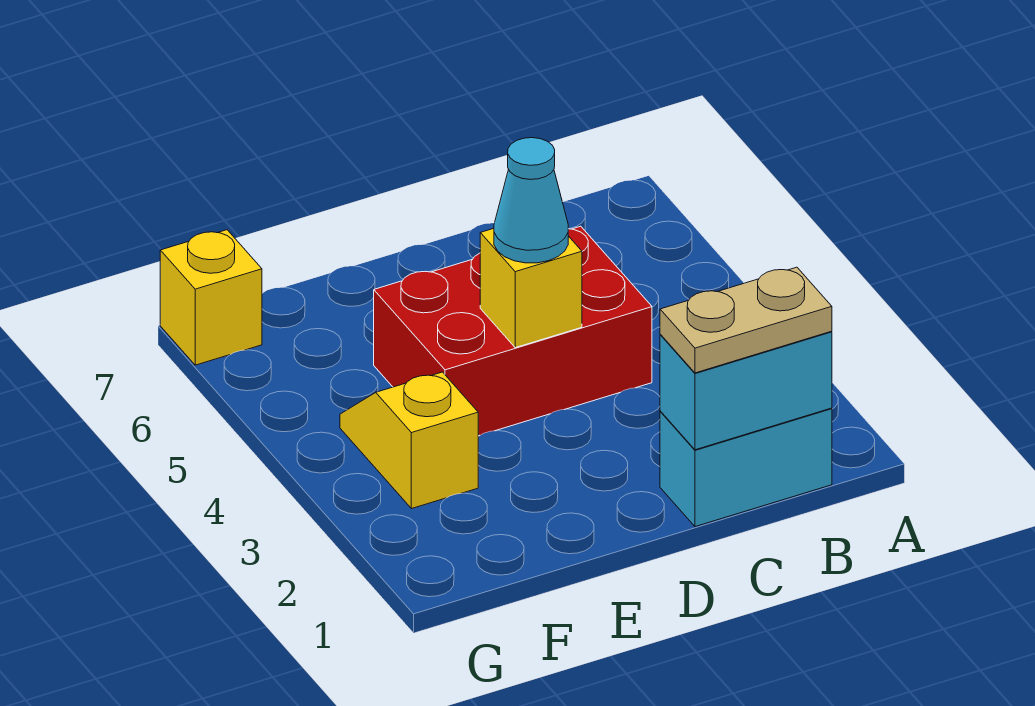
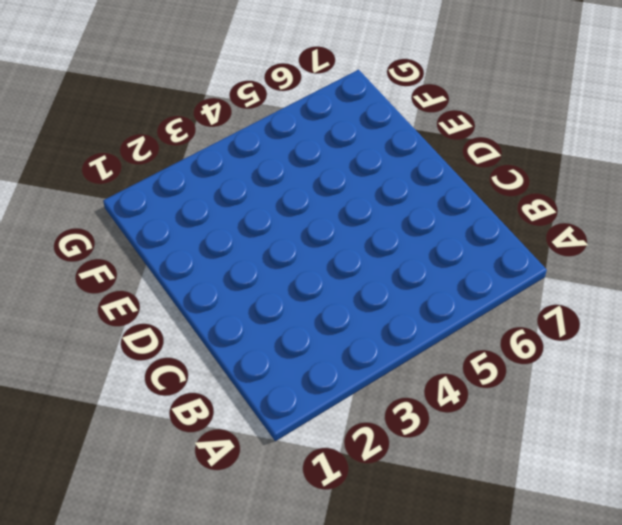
none -> cyan brick B1:C1 level 1
none -> red brick C4:E5 level 1

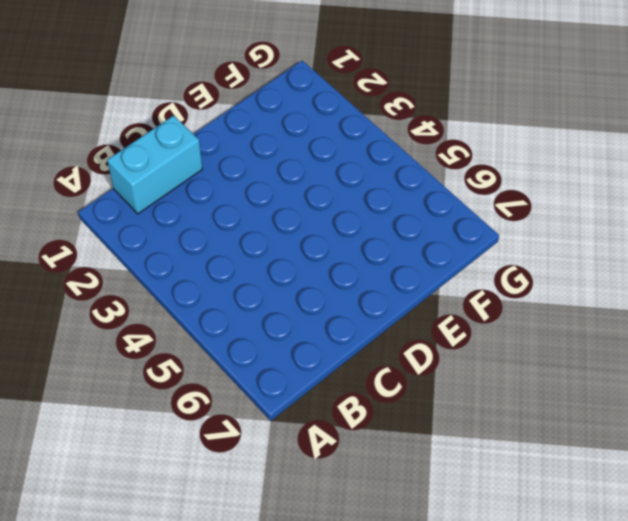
none -> red brick C4:E5 level 1
none -> yellow slope F3:F4 level 1 top 3

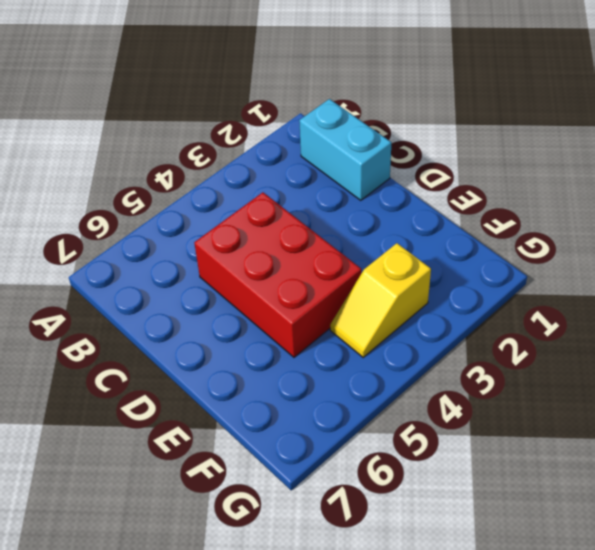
none -> yellow brick G7 level 1
none -> cyan brick B1:C1 level 2

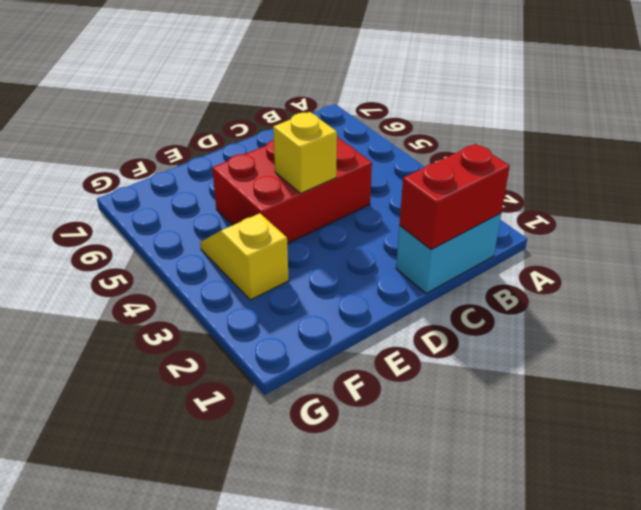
red brick B1:C1 level 2 -> cyan brick B1:C1 level 2
none -> yellow brick G7 level 1
none -> tan plate B1:C1 level 3

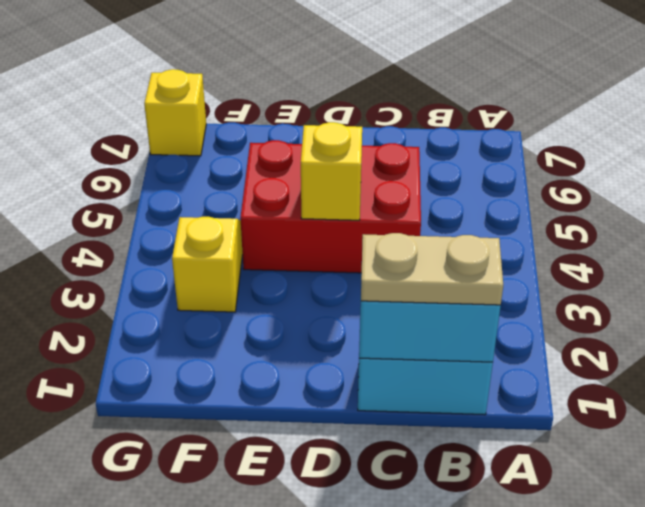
none -> cyan cone D4 level 3

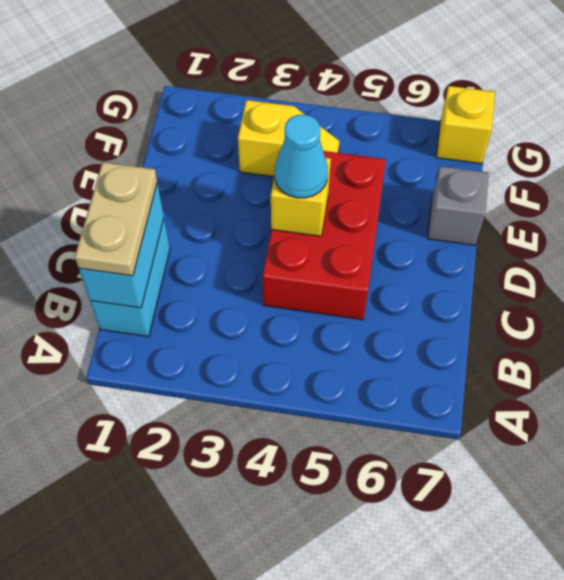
grey brick E7 level 1 -> none

